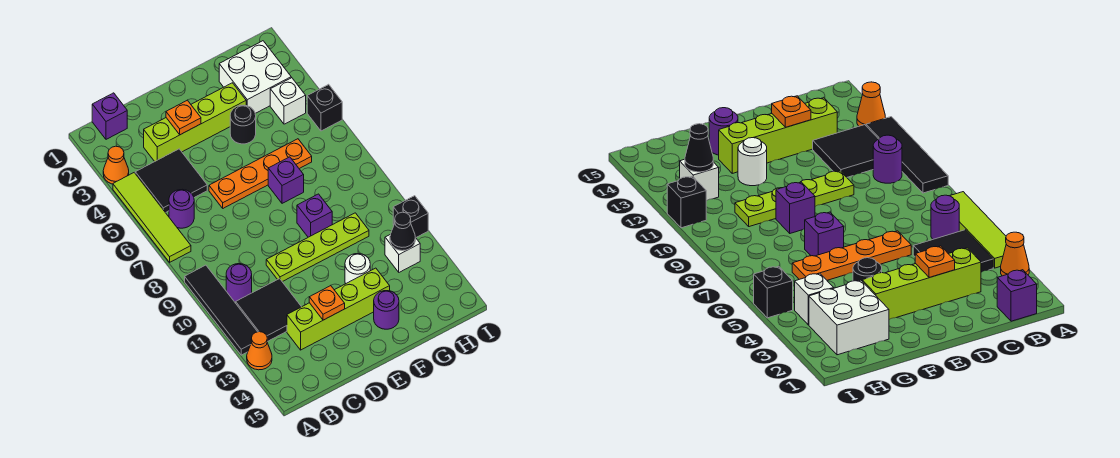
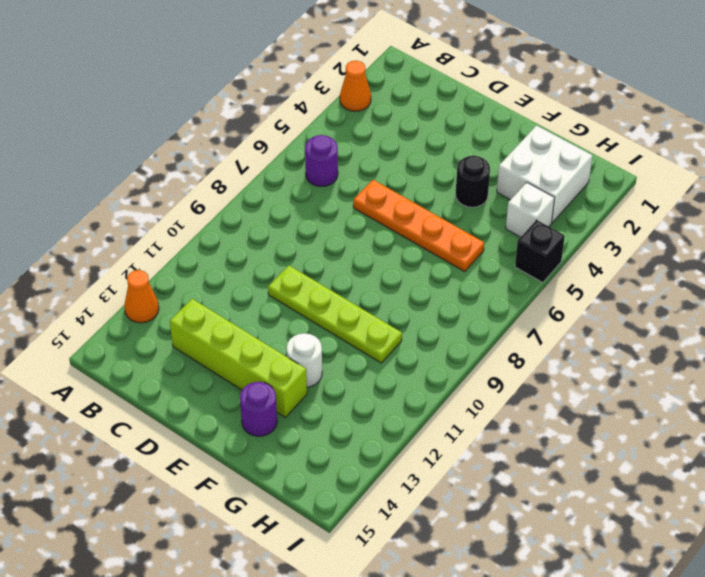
none -> lime tile A4:A7 level 1
none -> black tile A9:A12 level 1
none -> purple brick B1 level 1

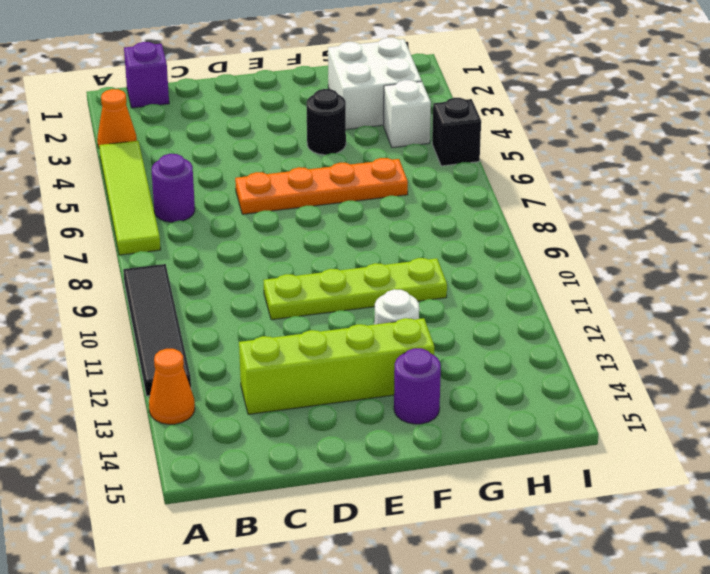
none -> black tile B4:C5 level 1
none -> purple round brick B10 level 1
none -> black tile B11:C12 level 1

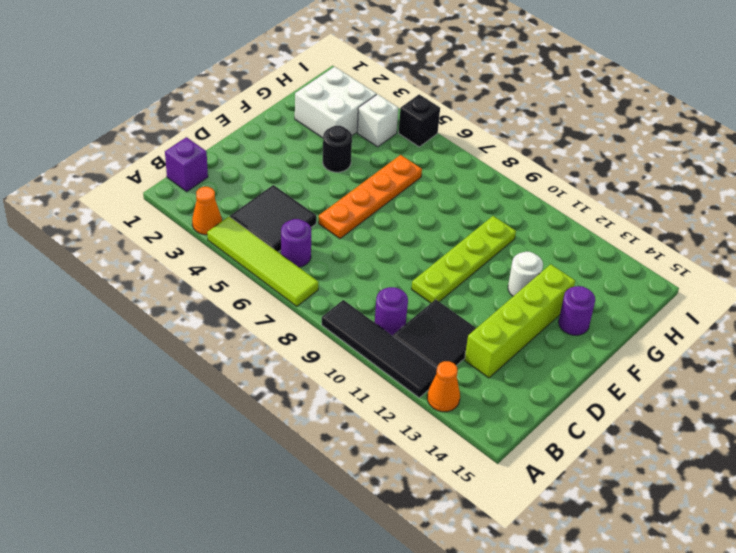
none -> lime brick C3:F3 level 1
none -> purple brick F7 level 1
none -> purple brick F9 level 1

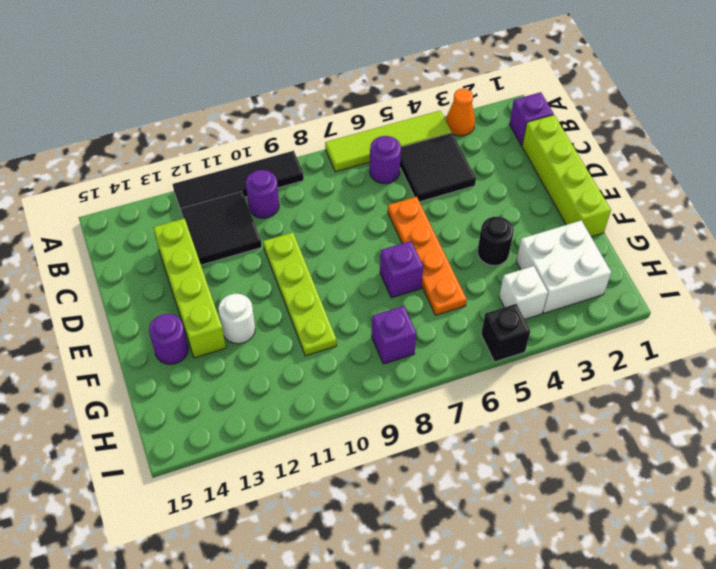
lime brick C1:F1 level 1 -> lime brick C3:F3 level 1
purple brick H8 level 1 -> purple brick F9 level 1
none -> orange cone A13 level 1
none -> white brick H12 level 1
none -> black brick I11 level 1

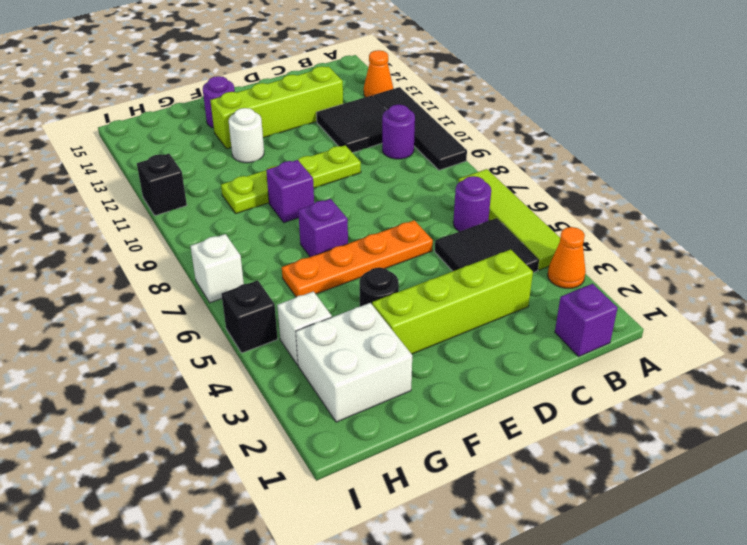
white brick I7 level 1 -> white brick H12 level 1
none -> orange plate D3 level 2
none -> orange plate D13 level 2
none -> black cone H12 level 2

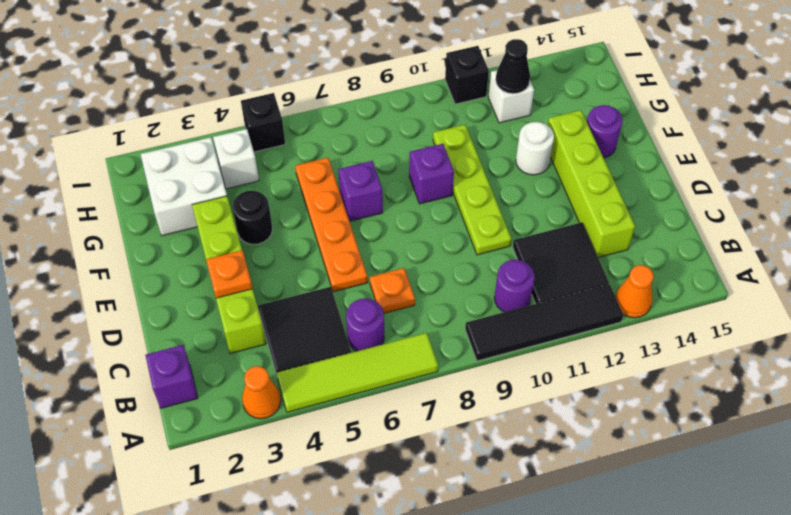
orange plate C7 level 1 -> orange plate D13 level 2

